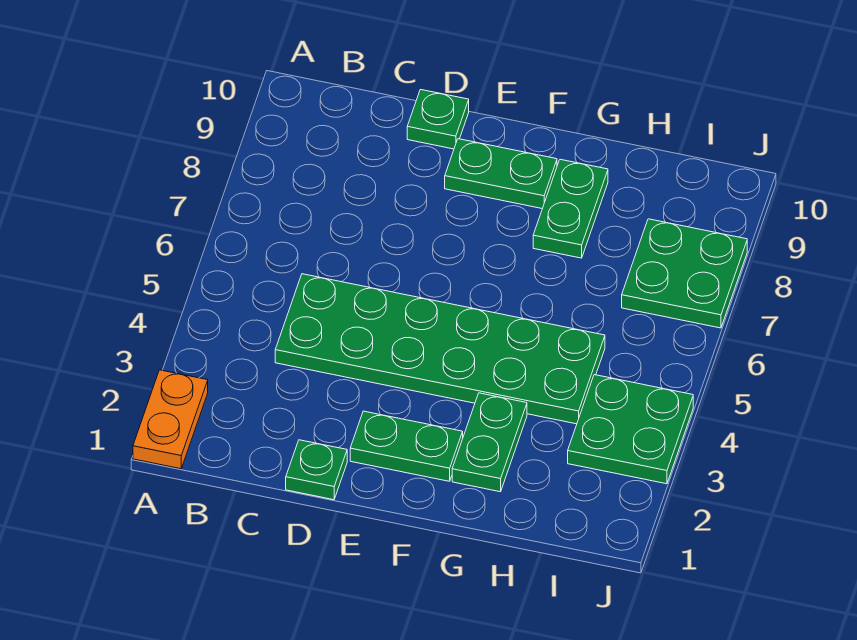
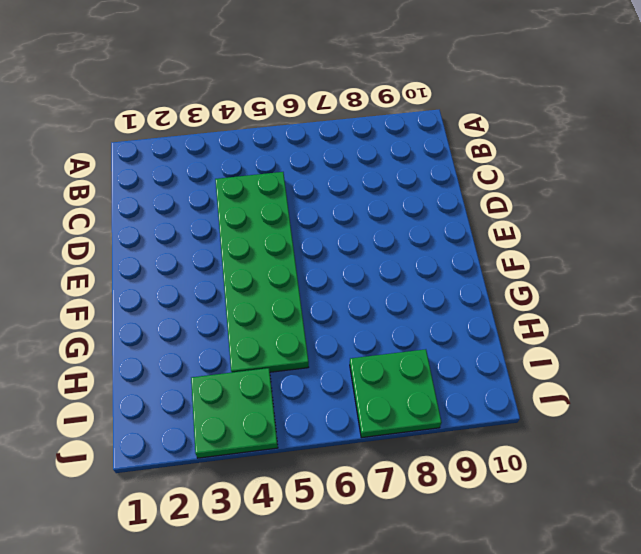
none -> orange plate A1:A2 level 1
none -> green plate D1 level 1

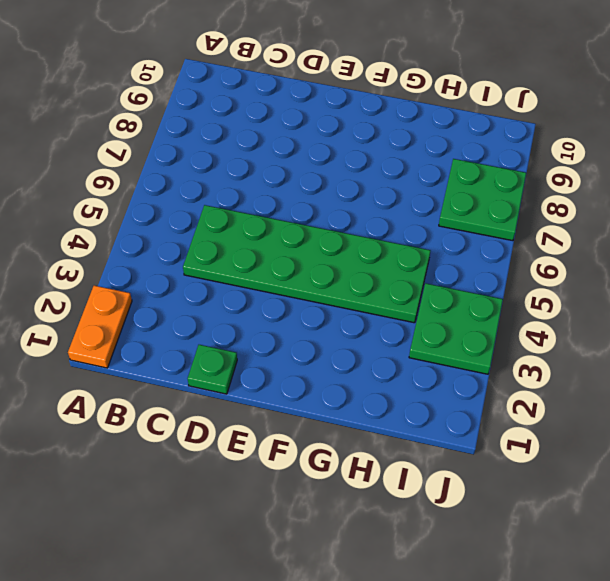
none -> green plate D10 level 1
none -> green plate E2:F2 level 1

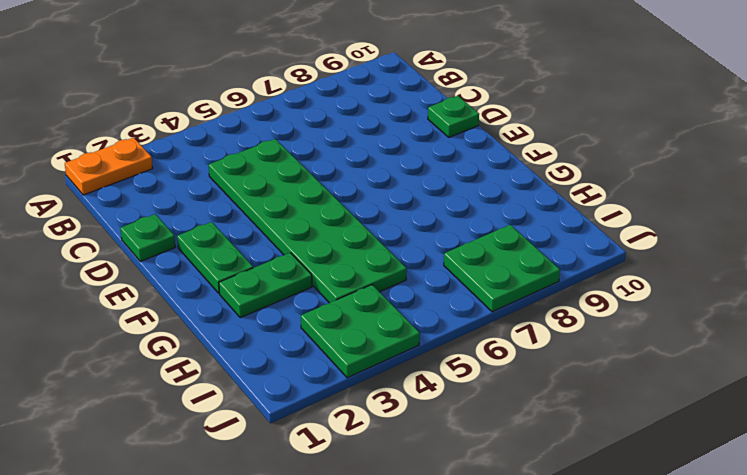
none -> green plate E9:F9 level 1
none -> green plate G8:G9 level 1

